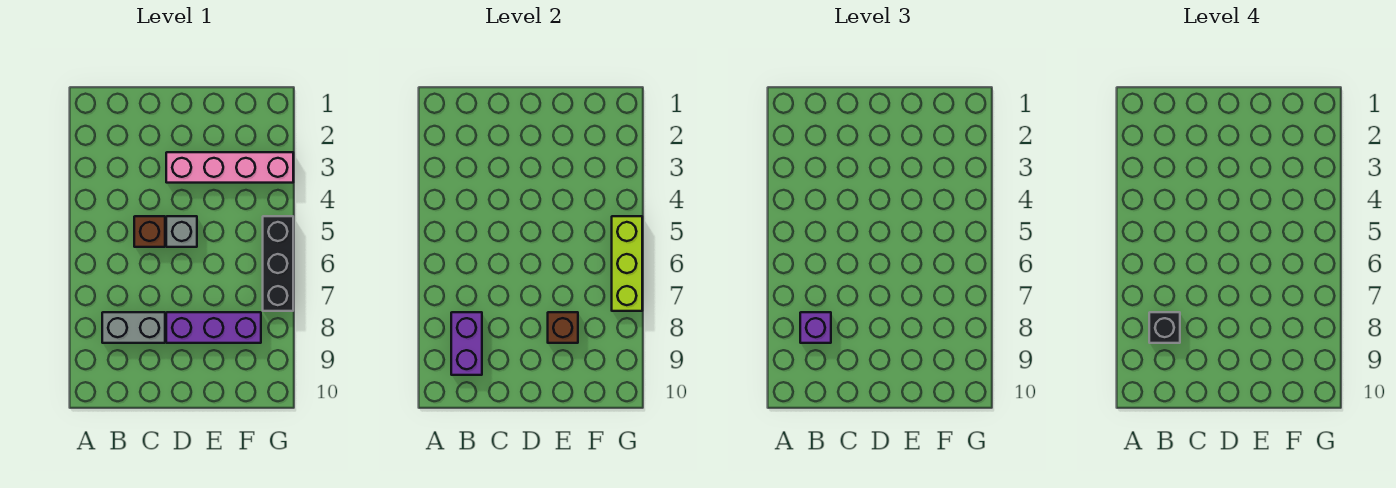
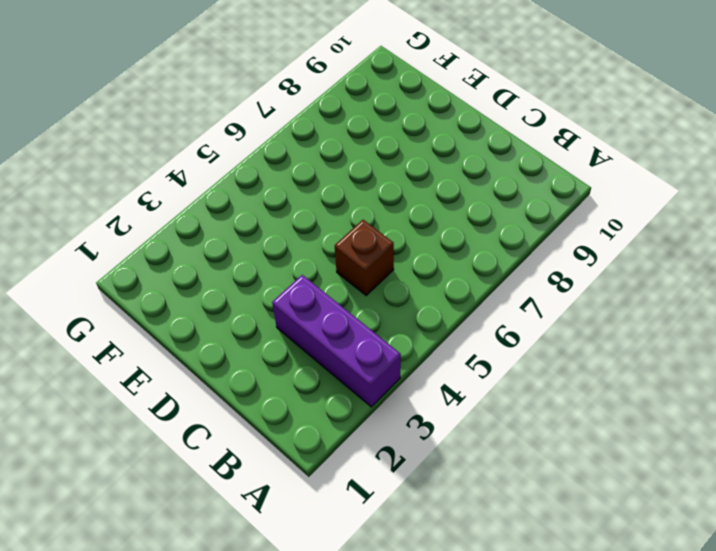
purple brick A3:C3 level 1 -> purple brick D8:F8 level 1
none -> grey brick B8:C8 level 1
none -> pink brick D3:G3 level 1

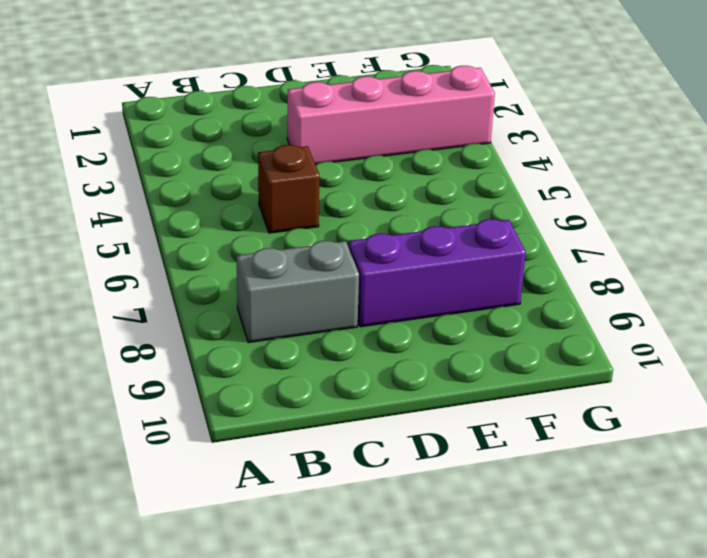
none -> grey brick D5 level 1
none -> black brick G5:G7 level 1

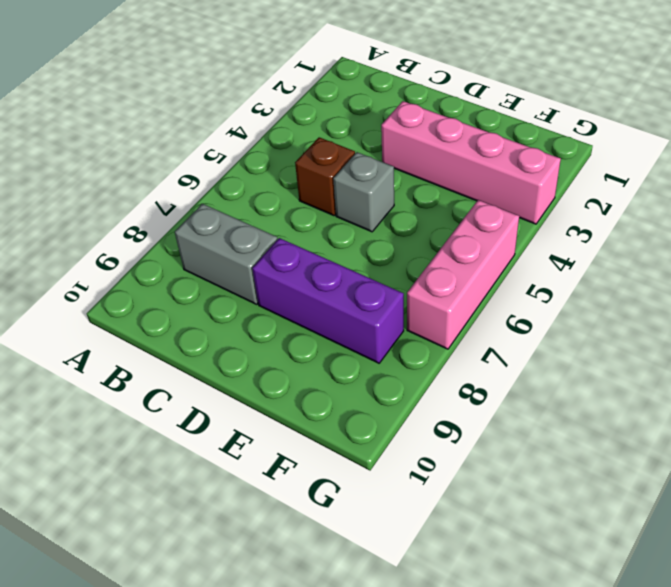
pink brick G5:G7 level 1 -> black brick G5:G7 level 1
none -> purple brick B8:B9 level 2
none -> brown brick E8 level 2

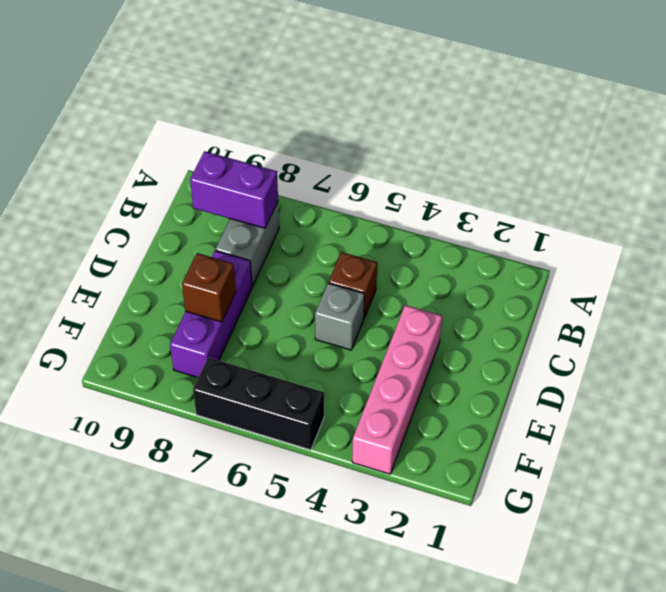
none -> lime brick G5:G7 level 2
none -> purple brick B8 level 3

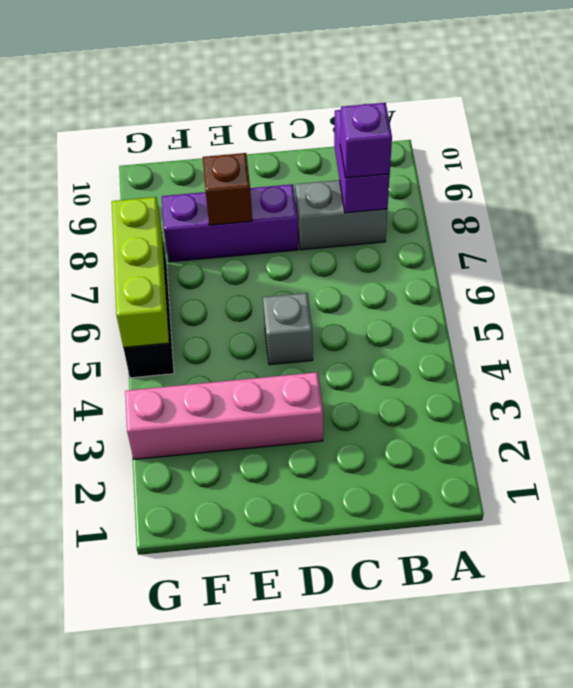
none -> brown brick C5 level 1
none -> black brick B8 level 4

